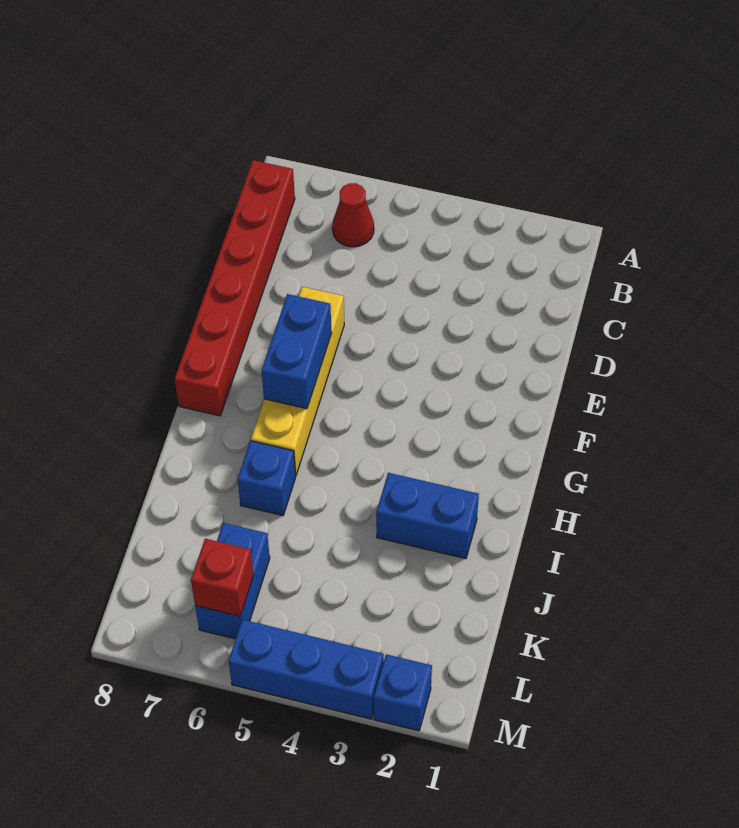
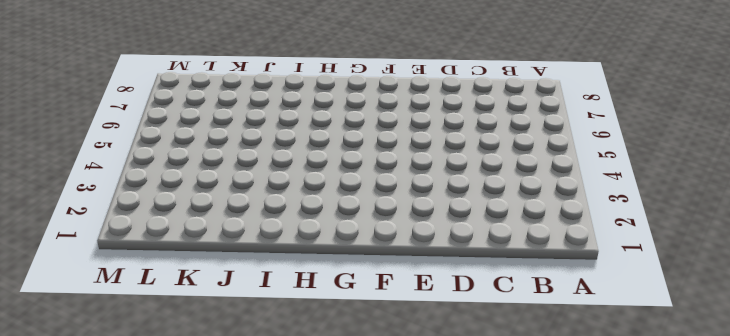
none -> red cone B6 level 1
none -> red brick B8:G8 level 1

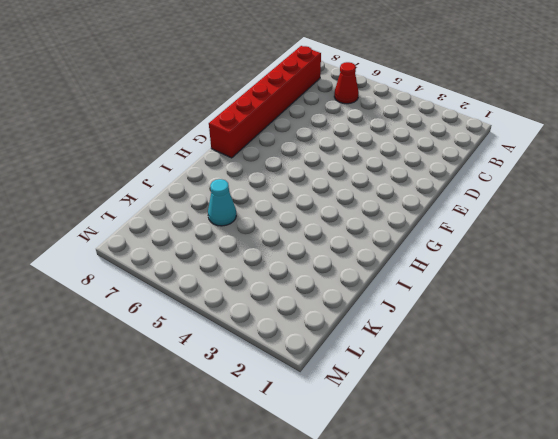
cyan cone J6 level 1 -> none
none -> yellow brick E6:H6 level 1
none -> blue brick I2:I3 level 1

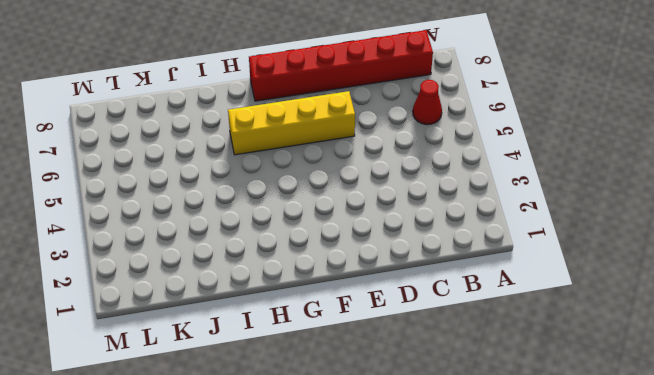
none -> blue brick I2:I3 level 1
none -> blue brick I6 level 1

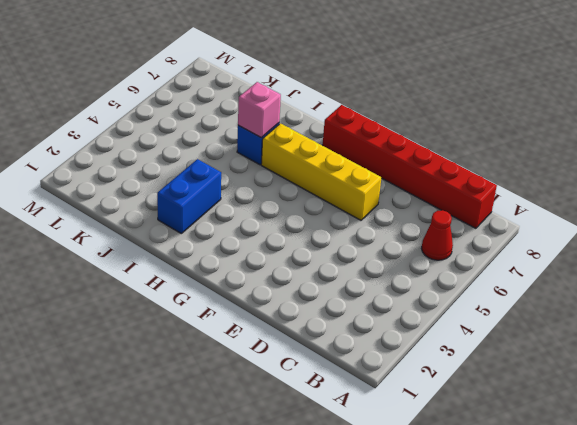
pink brick I6 level 2 -> none
none -> blue brick K6:L6 level 1
none -> blue brick M2 level 1

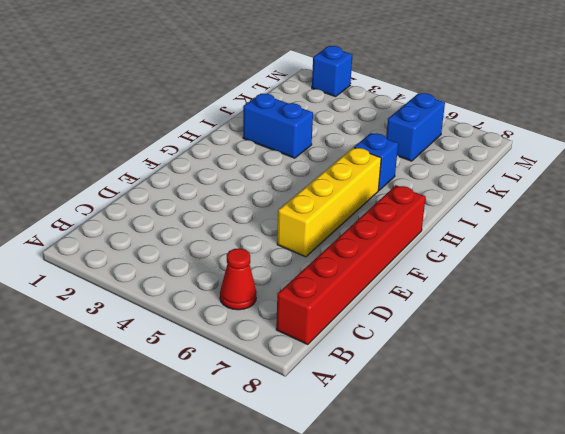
none -> blue brick M3:M5 level 1
none -> blue brick F6:G6 level 2

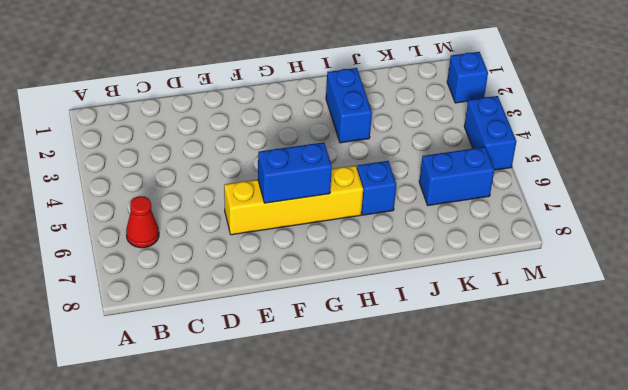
blue brick M4:M5 level 1 -> blue brick M3:M5 level 1
none -> red brick B8:G8 level 1
none -> red brick L6 level 2

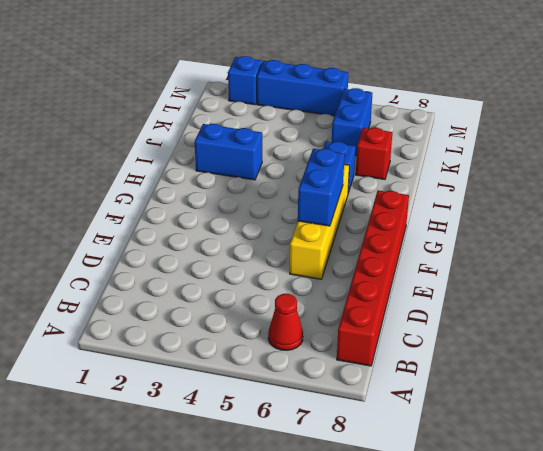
red brick J7 level 1 -> red brick L6 level 2

